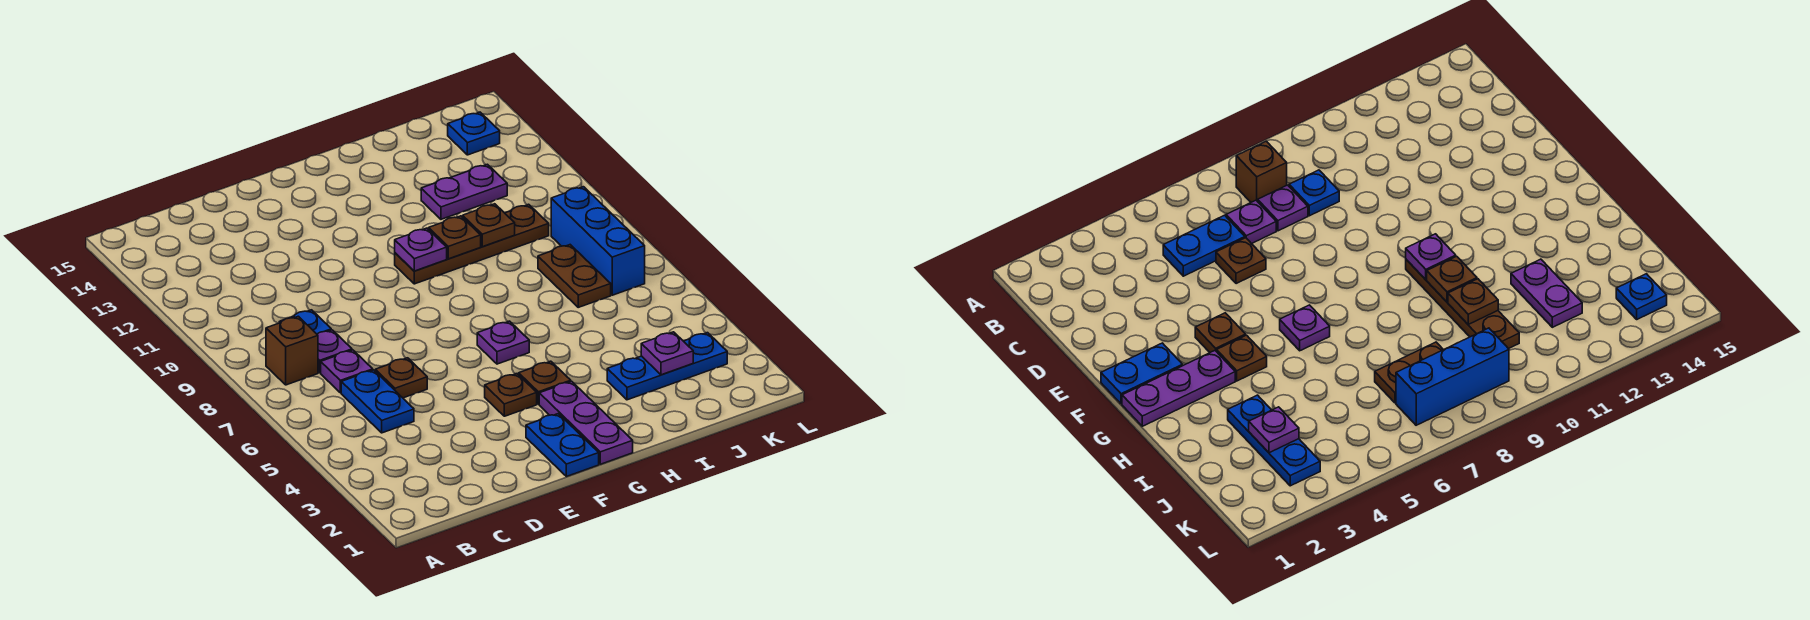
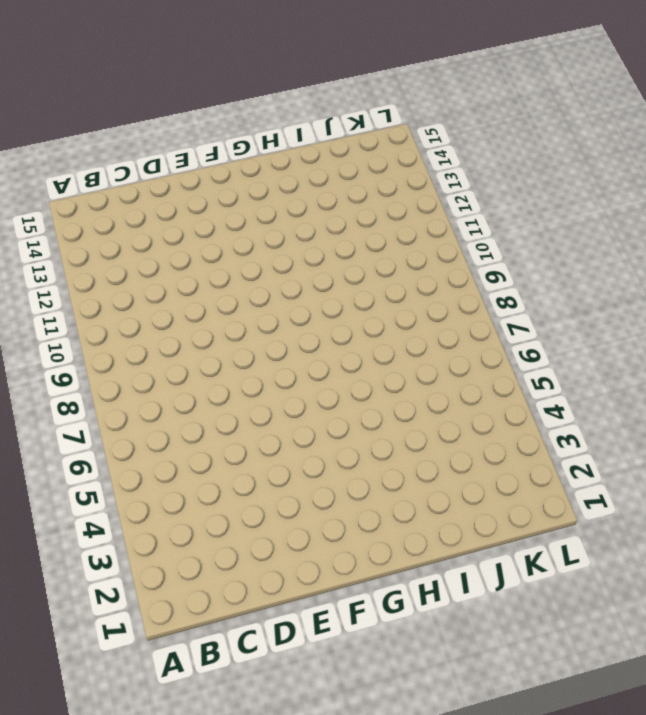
none -> brown brick B8 level 1
none -> blue plate C5:C6 level 1
none -> purple plate C7 level 1

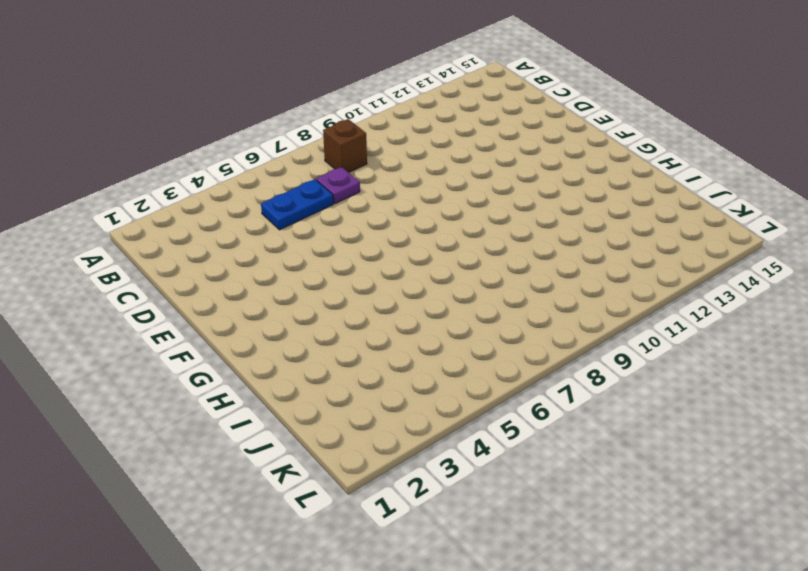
none -> purple plate C8 level 1
none -> blue plate C9 level 1
none -> brown plate D6 level 1

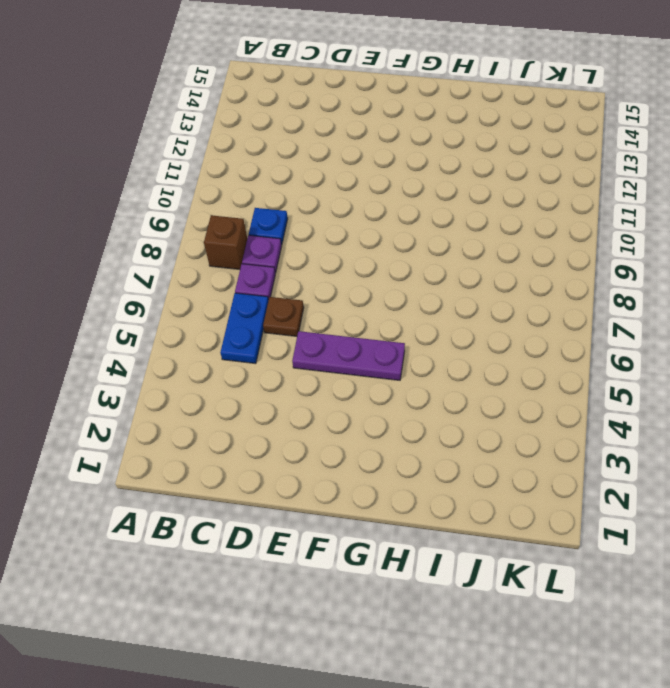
purple plate E5:G5 level 1 -> purple plate G1:G3 level 1
none -> blue plate F1:F2 level 1
none -> brown plate F4 level 1
none -> brown plate G4 level 1

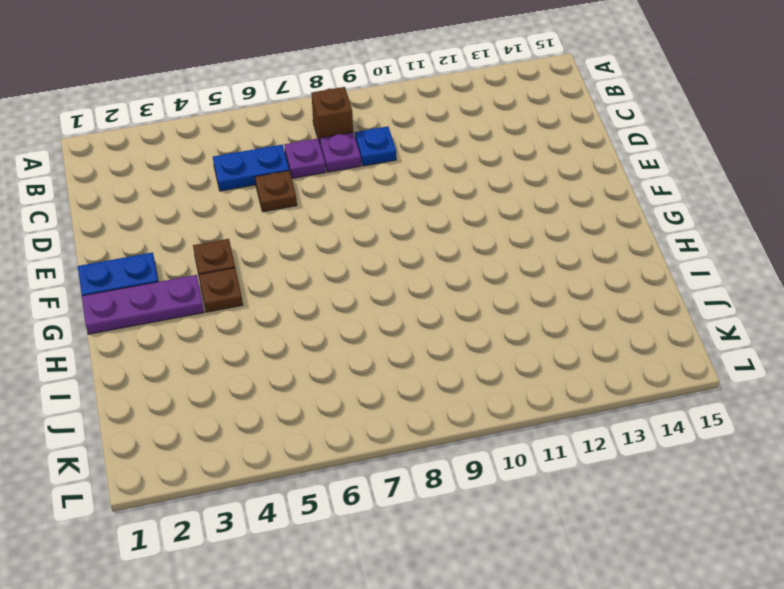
none -> purple plate G6 level 1
none -> brown plate G10:J10 level 1
none -> blue plate I3:K3 level 1

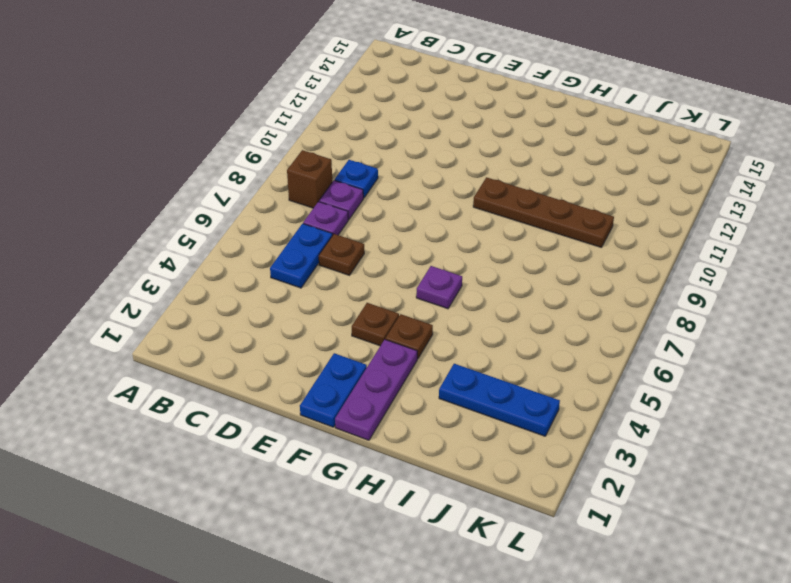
none -> purple plate I12:J12 level 1
none -> brown plate J7:J8 level 1
none -> blue brick K7:K9 level 1

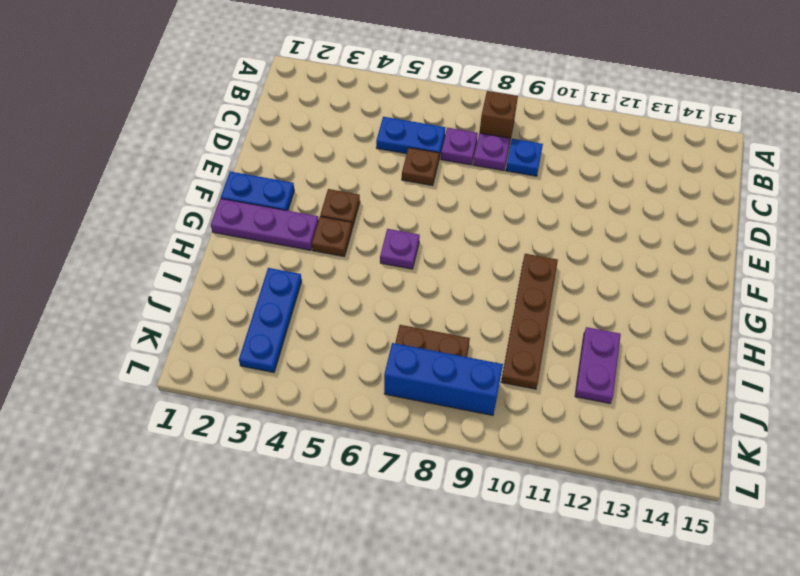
none -> blue plate K14 level 1
none -> purple plate G10 level 2
none -> brown plate H10 level 2

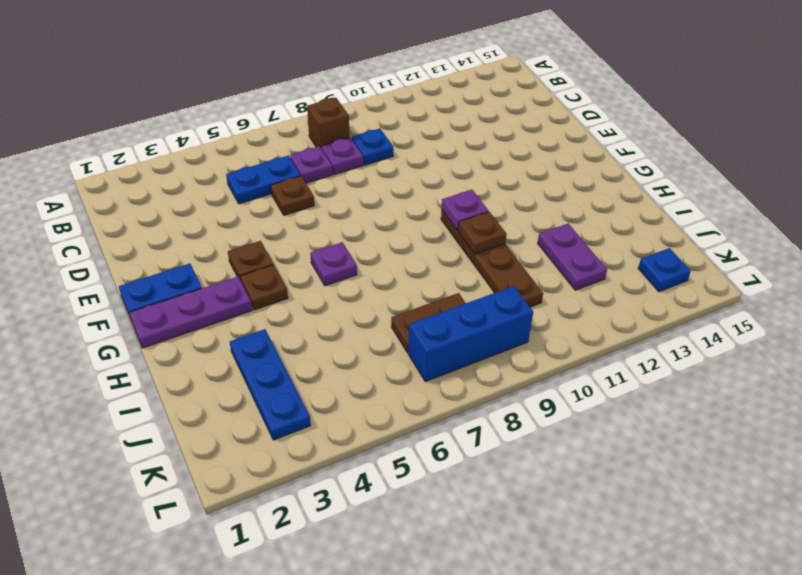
none -> brown plate I10 level 2
none -> purple plate J3 level 2

